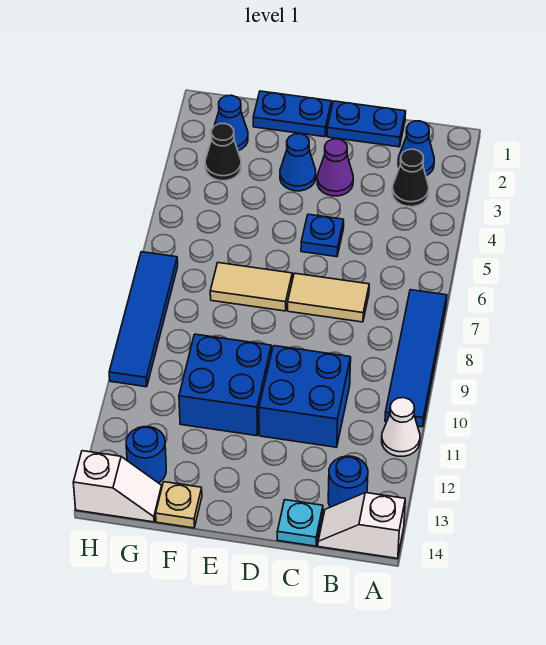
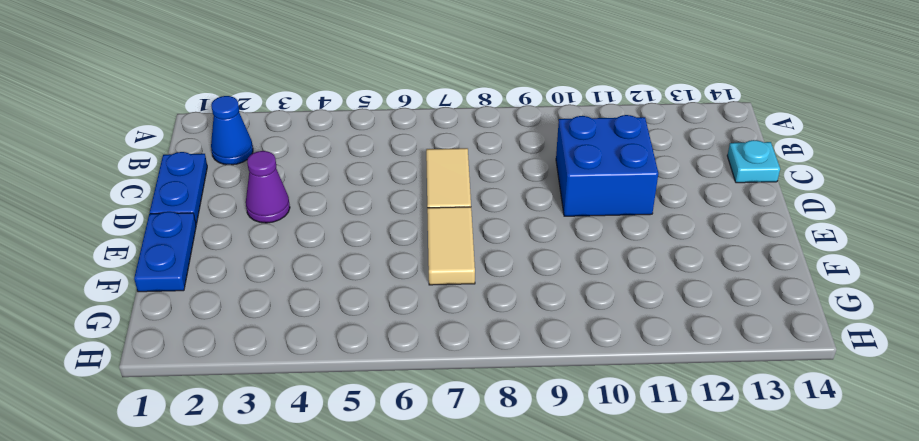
none -> blue tile A7:A10 level 1
none -> white cone A11 level 1
none -> white slope A14:B14 level 1 top A

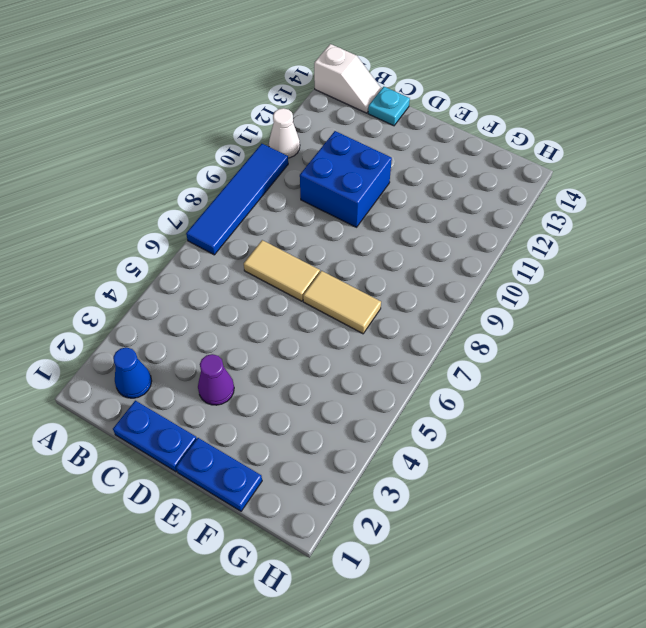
none -> black cone B3 level 1
none -> blue round brick B13 level 1
none -> blue plate D5 level 1

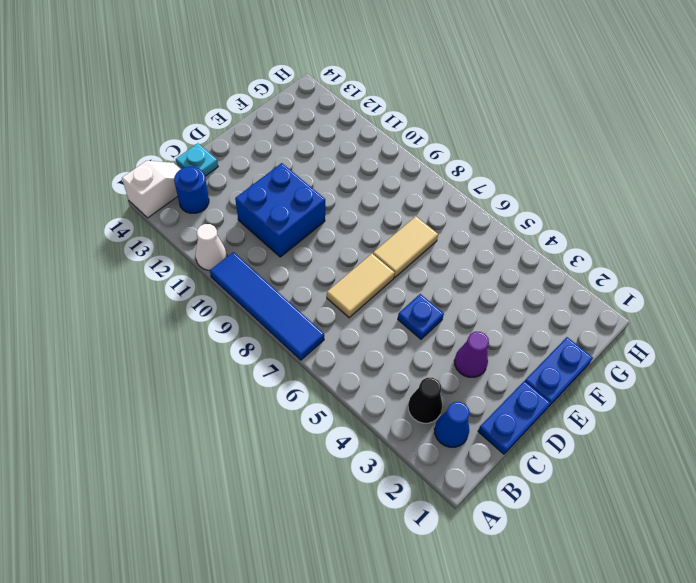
none -> blue cone E3 level 1
none -> blue brick E10:F11 level 1
none -> tan plate F14 level 1

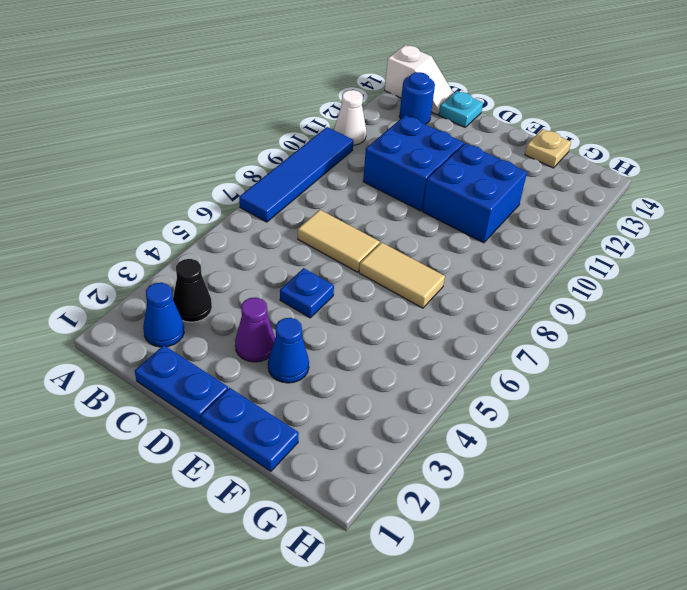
none -> blue cone G2 level 1
none -> black cone G3 level 1
none -> blue round brick G13 level 1

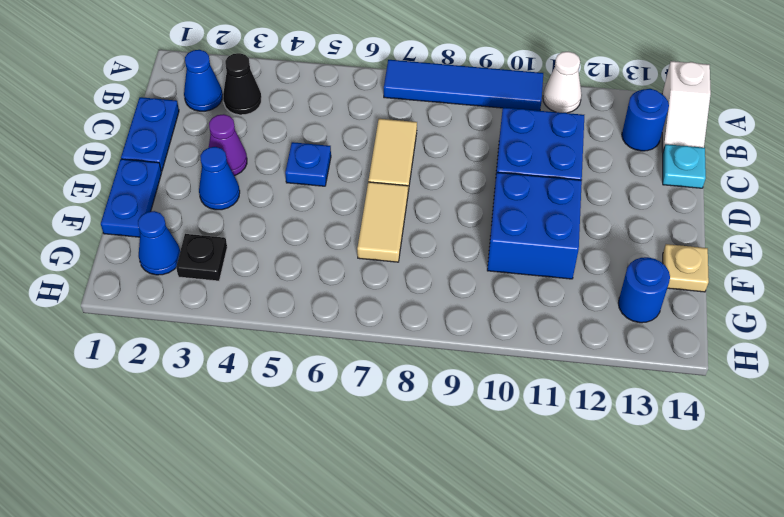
black plate G3 level 1 -> black cone G3 level 1
none -> white slope G14:H14 level 1 top H
none -> blue tile H7:H10 level 1

